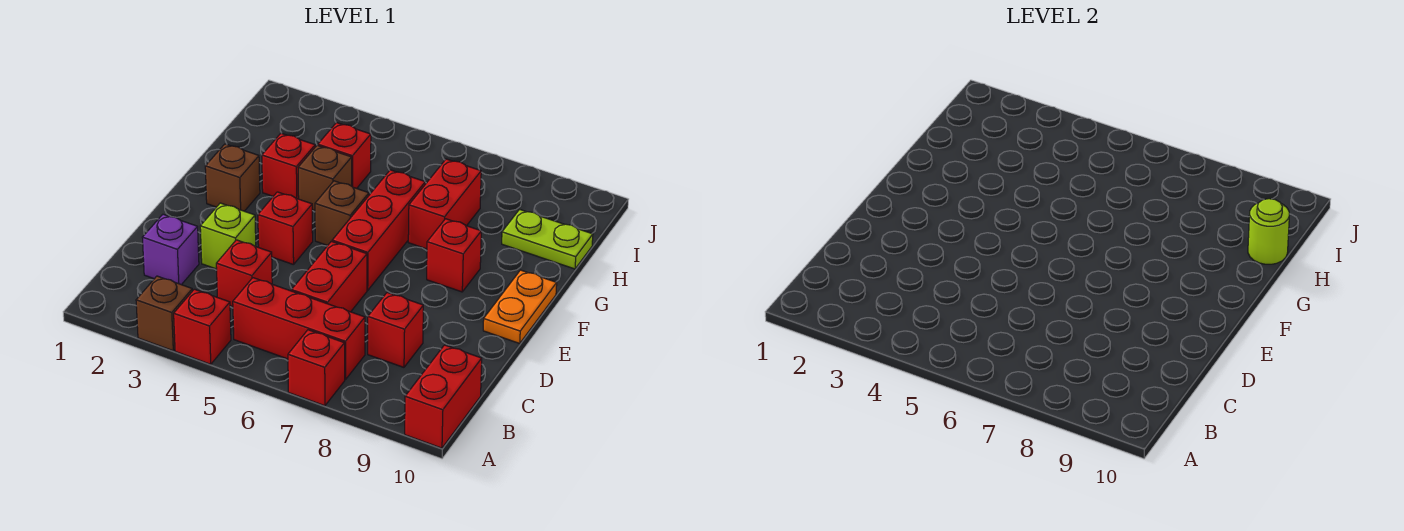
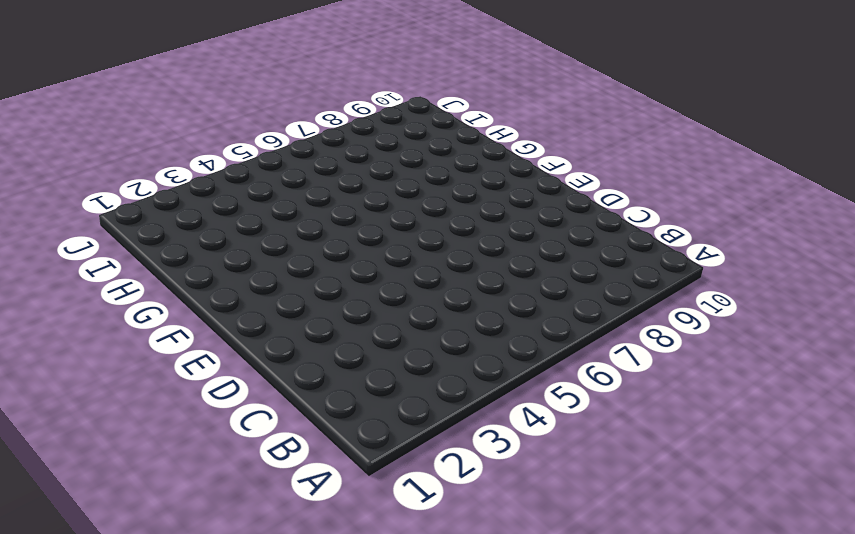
none -> brown brick A3 level 1
none -> red brick A4 level 1
none -> red brick A7 level 1

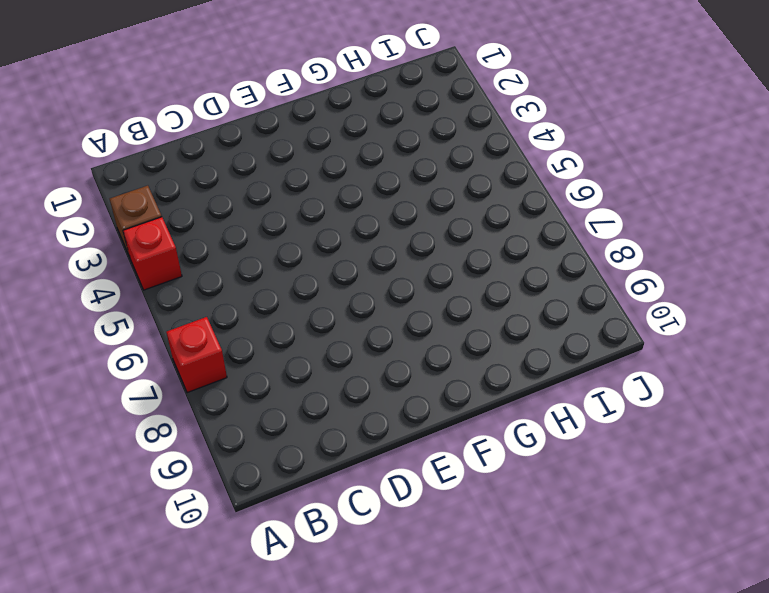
none -> red brick A10:B10 level 1
none -> red brick B5:B7 level 1
none -> purple brick C2 level 1

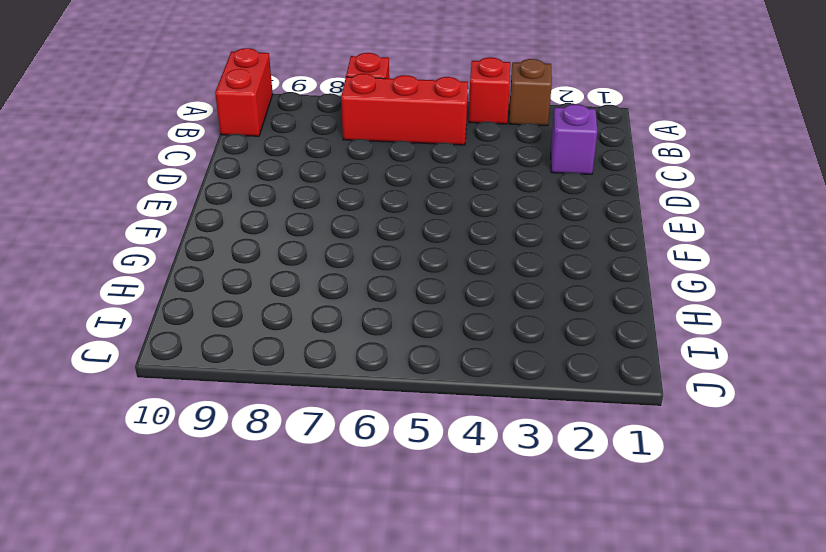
none -> red brick C4 level 1
none -> red brick C6:D6 level 1
none -> red brick C8 level 1

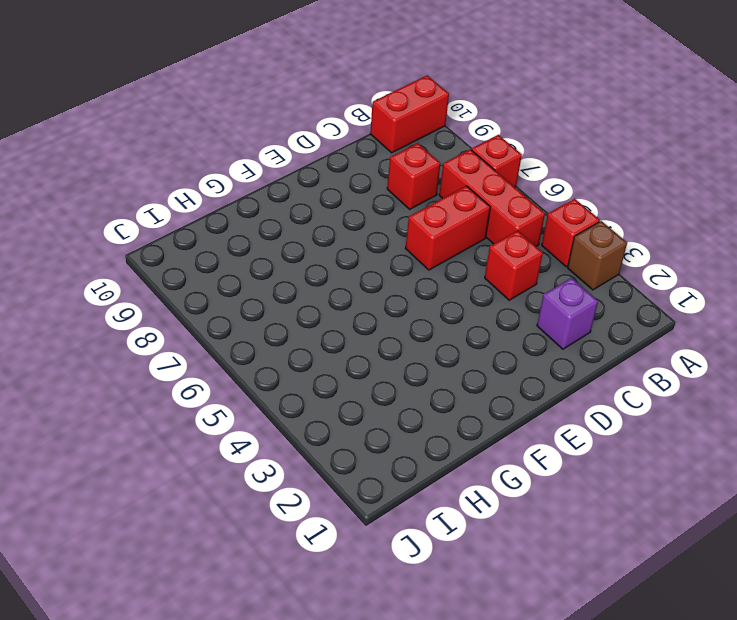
none -> lime brick D3 level 1
none -> red brick E4 level 1
none -> red brick E6:G6 level 1

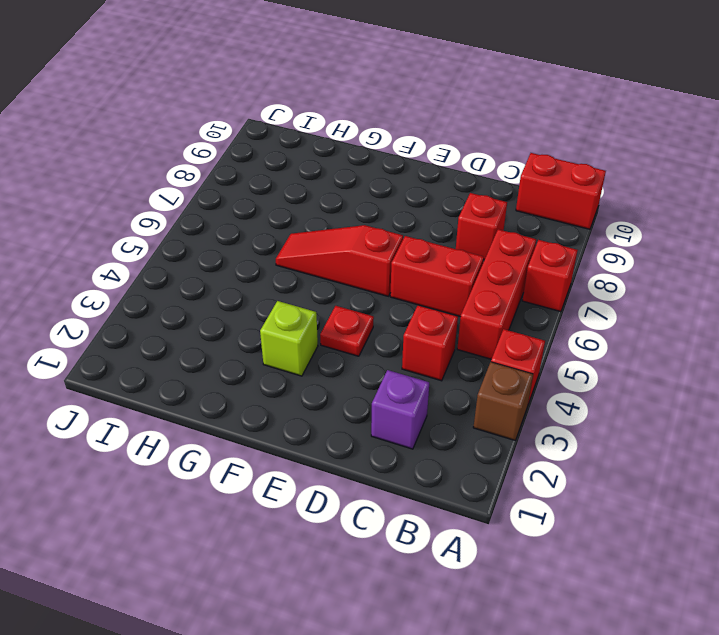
red plate E4 level 1 -> red brick E4 level 1
red slope E6:G6 level 1 top E -> red brick E6:G6 level 1
lime brick F3 level 1 -> lime brick D3 level 1
none -> orange plate E10:F10 level 1
none -> brown brick F2 level 1
none -> brown brick F5 level 1

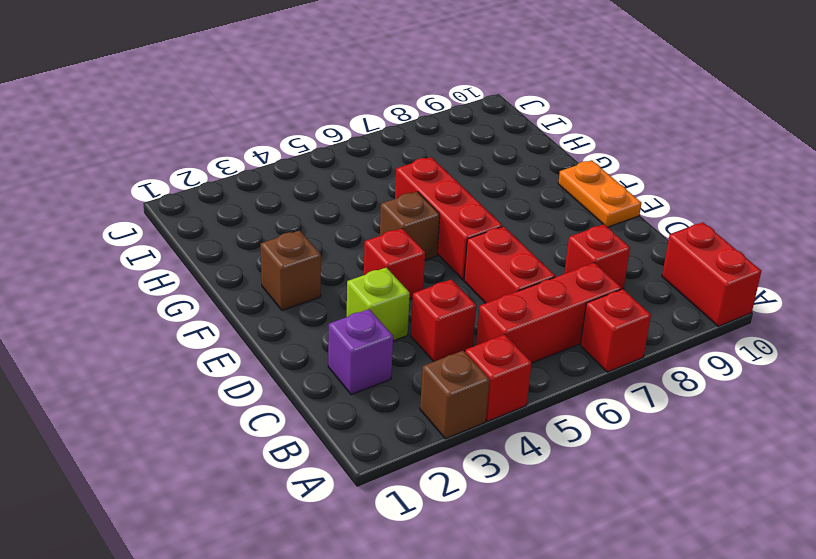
none -> red brick F8 level 1
none -> red brick G3 level 1
none -> brown brick G4 level 1

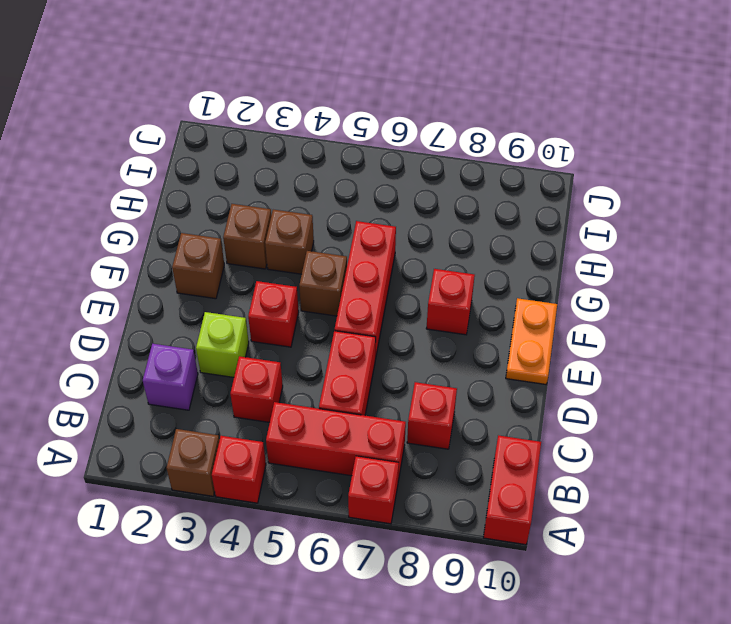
brown brick G3 level 1 -> red brick G3 level 1
none -> red brick G7:H7 level 1
none -> red brick H4 level 1
none -> lime plate H9:H10 level 1

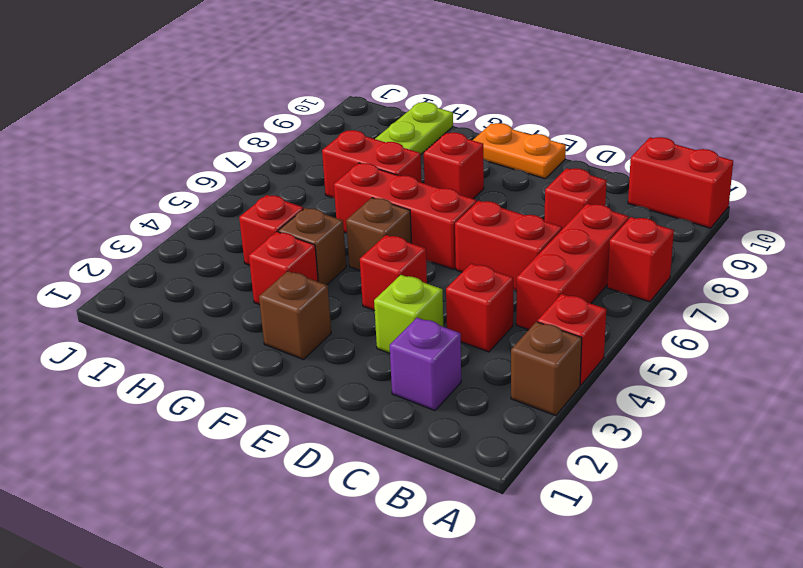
none -> lime round brick H10 level 2

